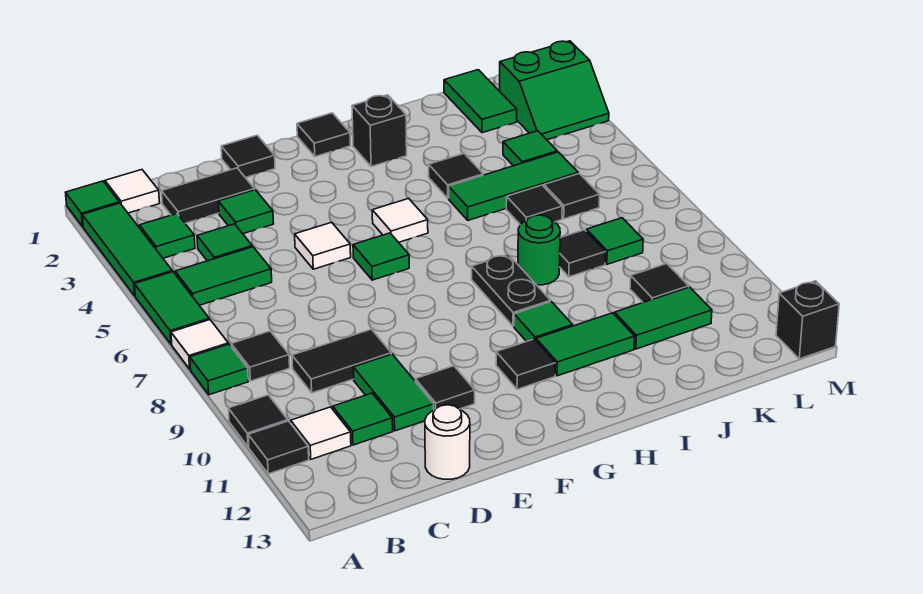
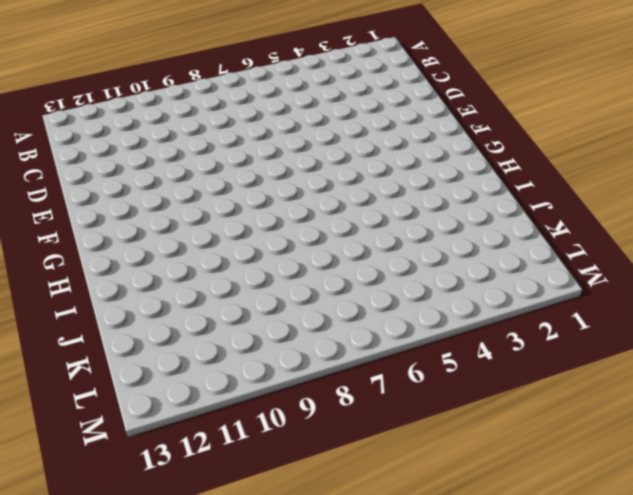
none -> green tile A1 level 1
none -> green tile A2:A4 level 1
none -> green tile A5:A6 level 1
none -> white tile A7 level 1

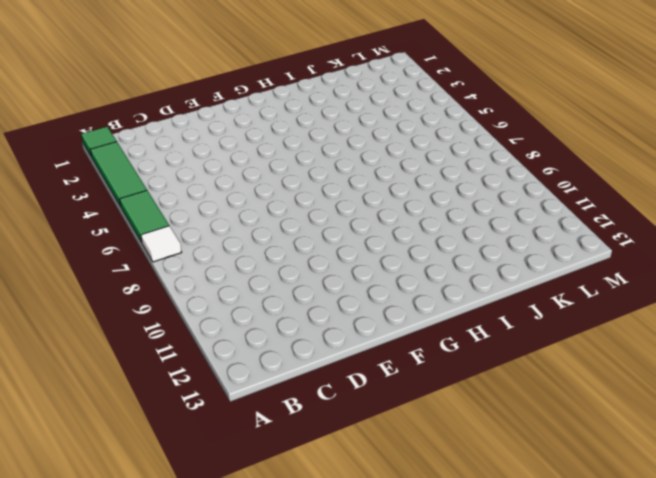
none -> green tile A8 level 1
none -> black tile A10 level 1
none -> black tile A11 level 1
none -> white tile B1 level 1

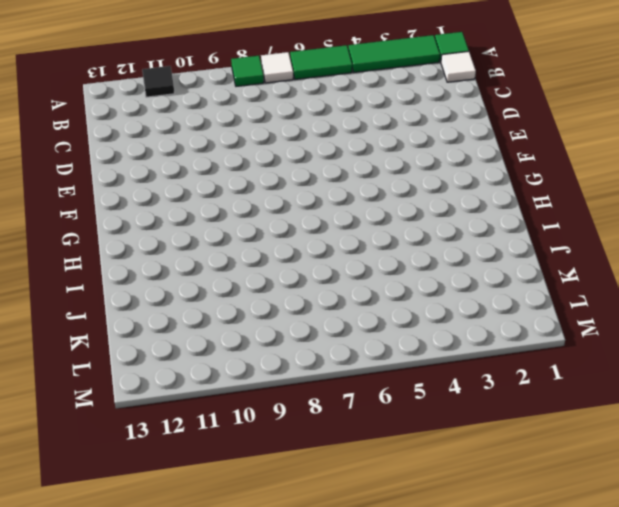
none -> black tile A10 level 1
none -> green tile B3 level 1
none -> green tile B5:C5 level 1
none -> black tile B8 level 1

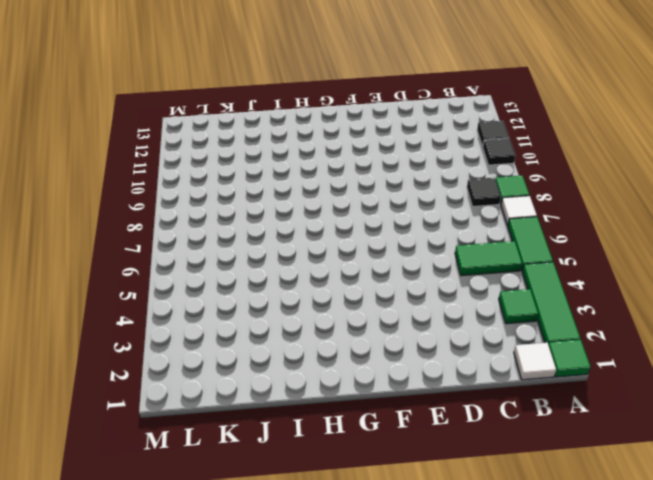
none -> white tile B11 level 1
none -> black tile C2:D2 level 1
none -> green tile C4 level 1
none -> black tile C9:D9 level 1

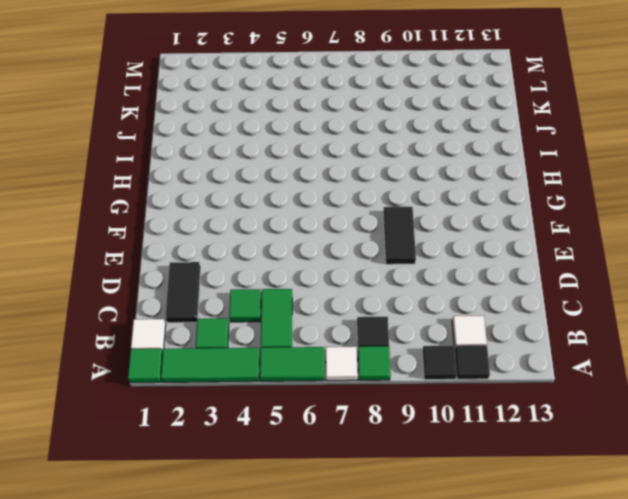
black tile E9:F9 level 1 -> black tile C9:D9 level 1
none -> green tile C11 level 1
none -> green tile D3 level 1
none -> green tile D10:D11 level 1
none -> white round brick D13 level 1

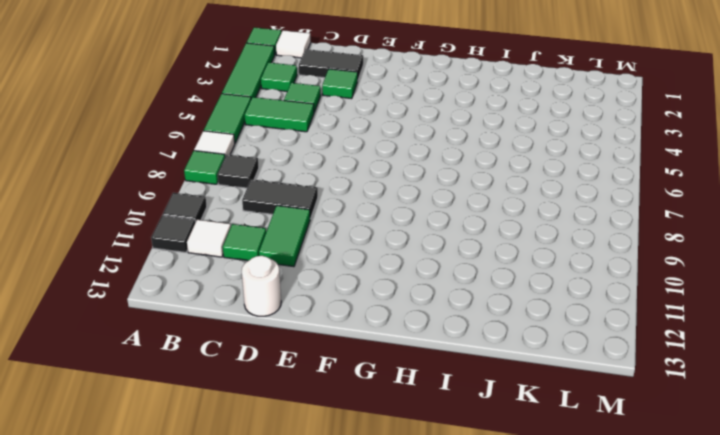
none -> black tile E1 level 1
none -> white tile E5 level 1
none -> black tile E11 level 1
none -> green tile F6 level 1

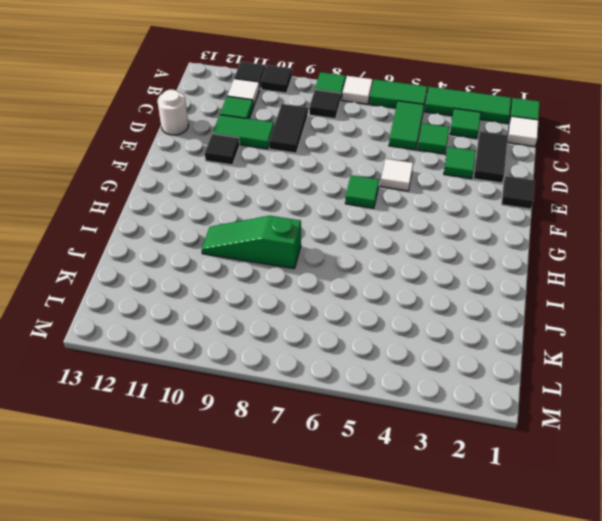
green slope I8:I10 level 1 top 8 -> green round brick I8 level 1
none -> black tile G1 level 1
none -> white tile G5 level 1
none -> black tile G11 level 1
none -> black brick H2 level 1

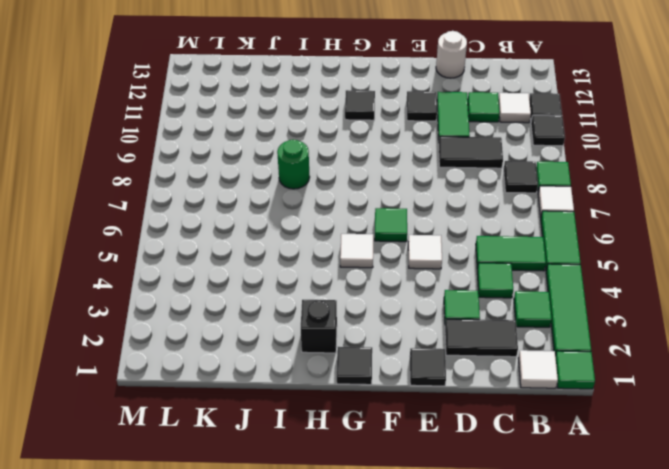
none -> black plate H8:H9 level 1
none -> green tile H10 level 1
none -> green tile H11:I11 level 1
none -> black tile I4 level 1

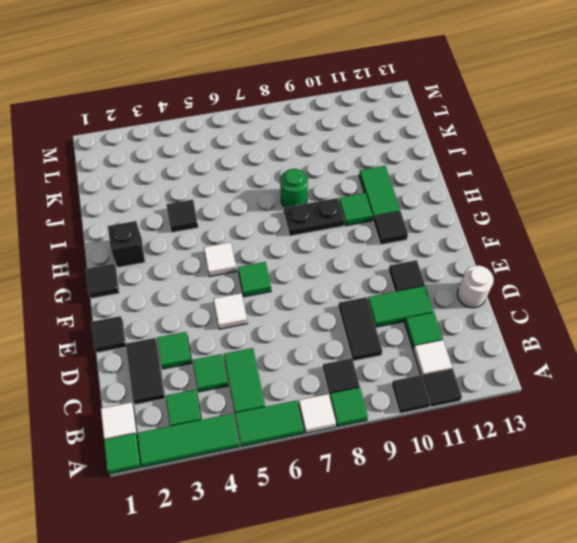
none -> green tile I5:K5 level 1
none -> black tile J6 level 1
none -> black tile J8 level 1
none -> green tile J11:K11 level 1

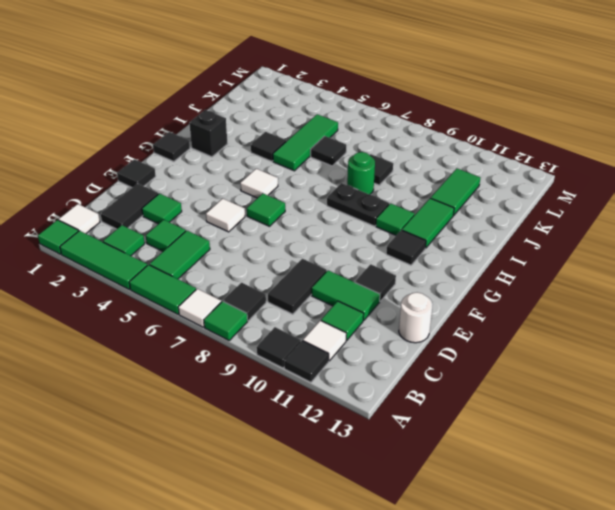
none -> green tile K1:K2 level 1
none -> green tile K4 level 1
none -> black tile K6 level 1
none -> green tile K8 level 1

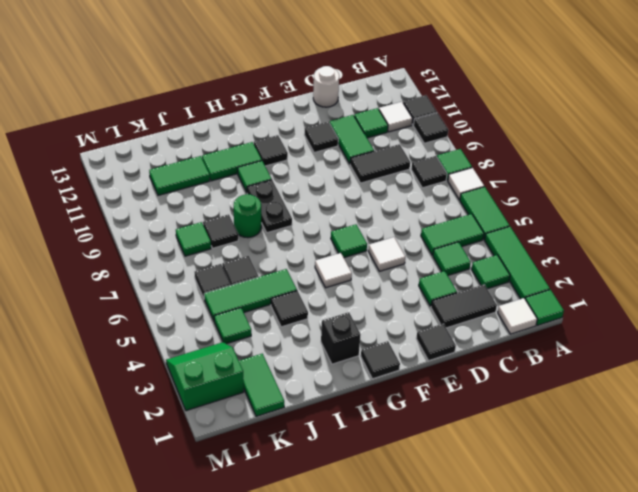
none -> black tile K10 level 1
none -> black brick M13 level 1

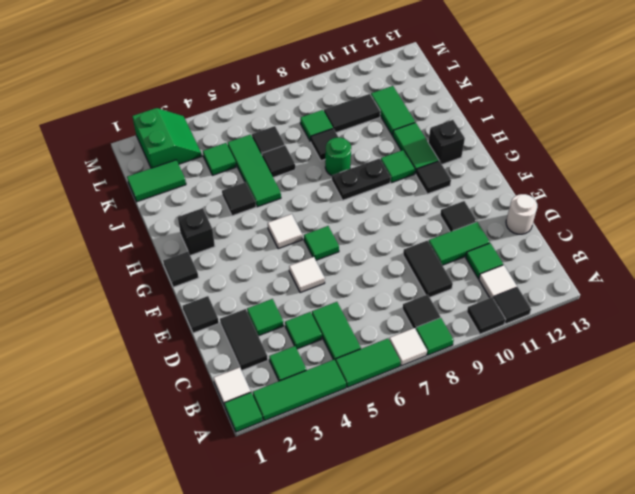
black brick H12 level 1 -> black brick M13 level 1
black tile K9:K10 level 1 -> black tile K10 level 1

